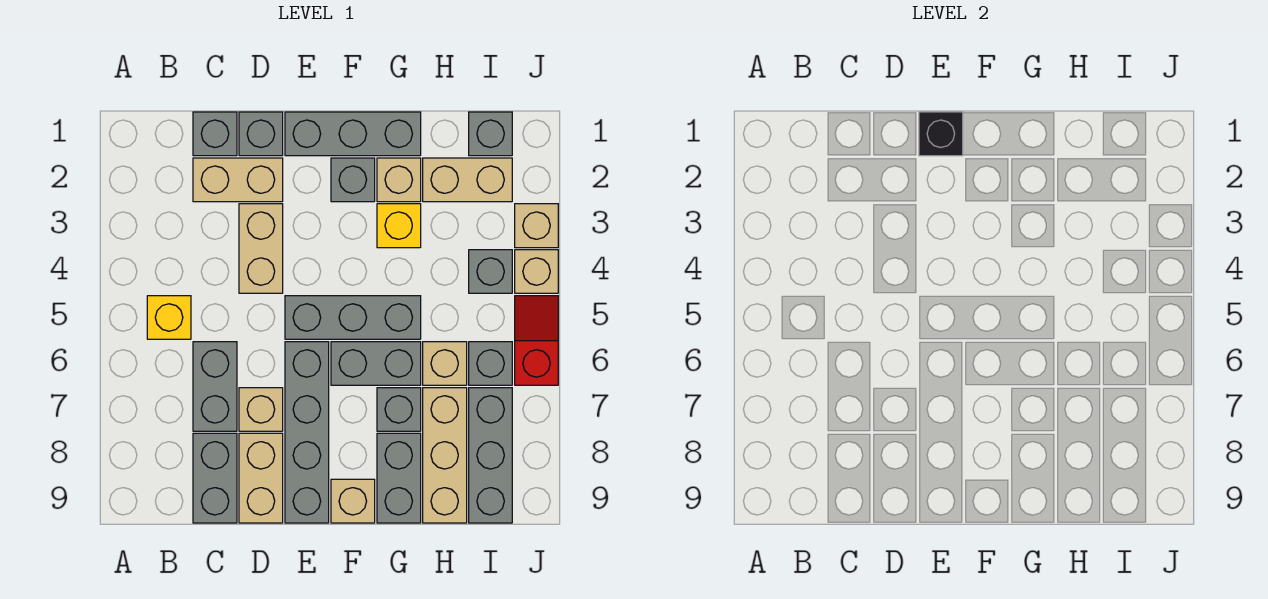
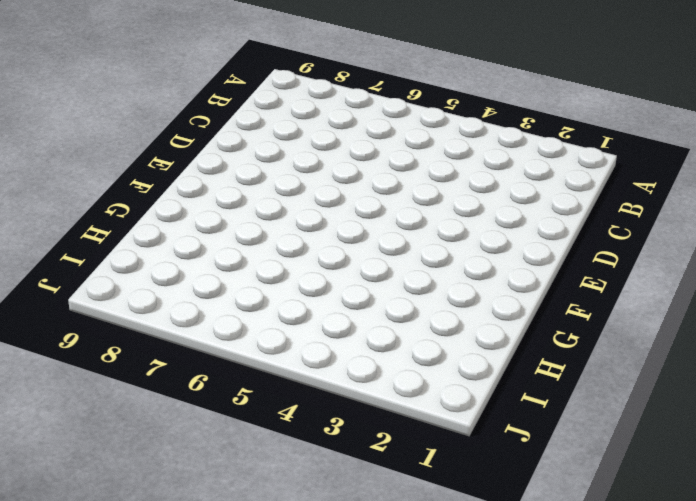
none -> yellow brick B5 level 1
none -> grey brick C1 level 1
none -> tan brick C2:D2 level 1
none -> grey brick C6:C7 level 1

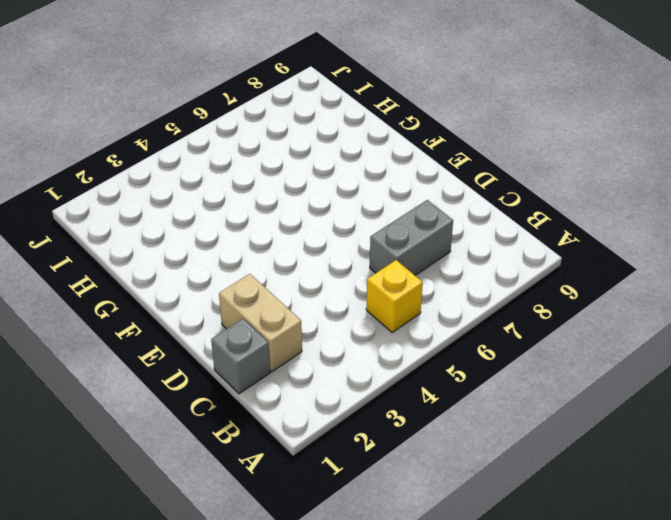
none -> grey brick C8:C9 level 1
none -> grey brick D1 level 1
none -> tan brick D3:D4 level 1
none -> tan brick D7 level 1

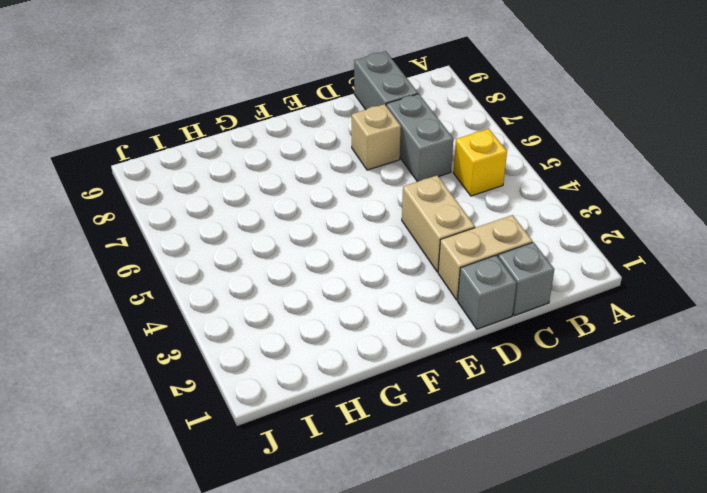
none -> tan brick D8:D9 level 1
none -> grey brick E1:G1 level 1
none -> grey brick E5:G5 level 1
none -> grey brick E6:E9 level 1

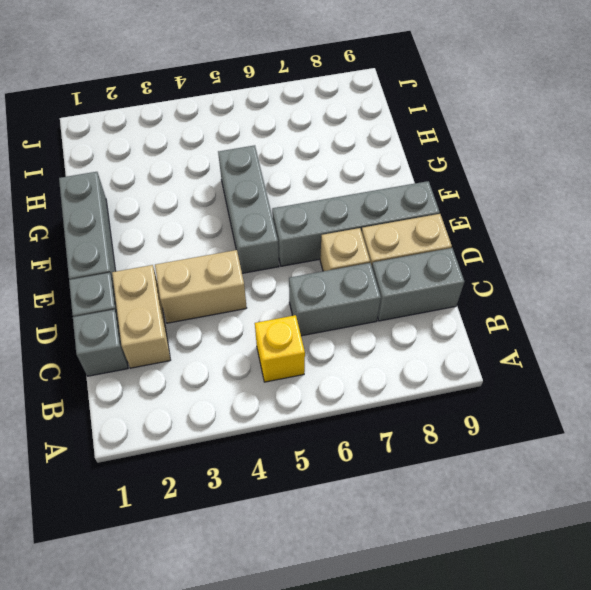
none -> grey brick F2 level 1
none -> grey brick F6:G6 level 1
none -> tan brick F9 level 1
none -> tan brick G2 level 1

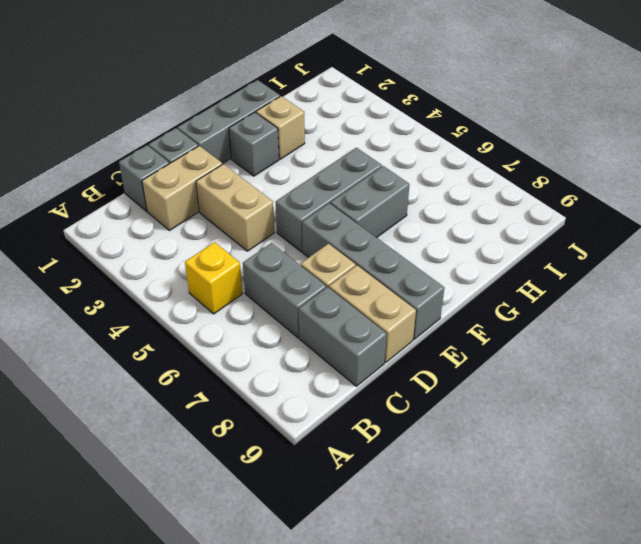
none -> tan brick F9 level 1
none -> yellow brick G3 level 1
none -> grey brick G7 level 1
none -> grey brick G8:G9 level 1

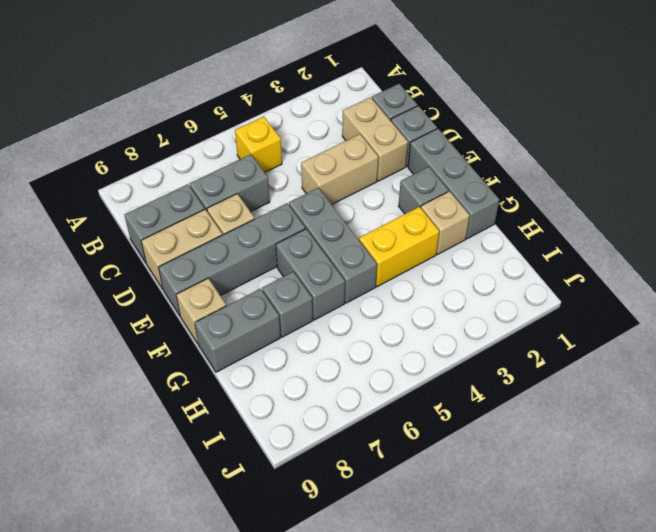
yellow brick G3:G4 level 1 -> yellow brick G3 level 1
none -> tan brick H2:I2 level 1
none -> tan brick H6 level 1
none -> tan brick H7:H9 level 1
none -> grey brick I1 level 1

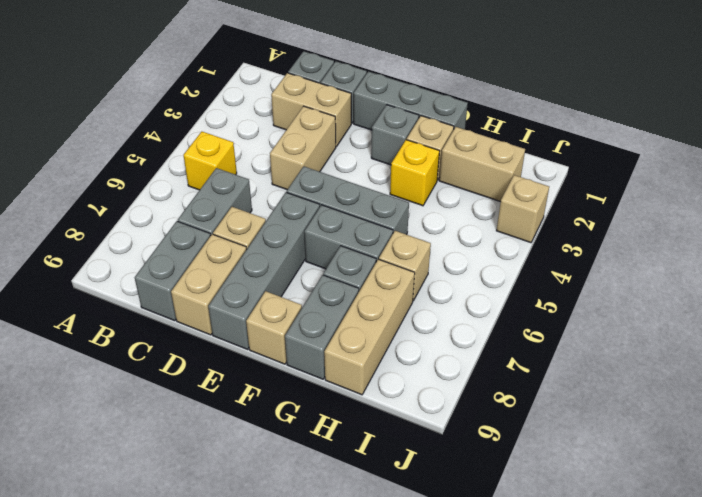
none -> grey brick I1 level 1
none -> grey brick I4 level 1
none -> grey brick I6 level 1
none -> grey brick I7:I9 level 1

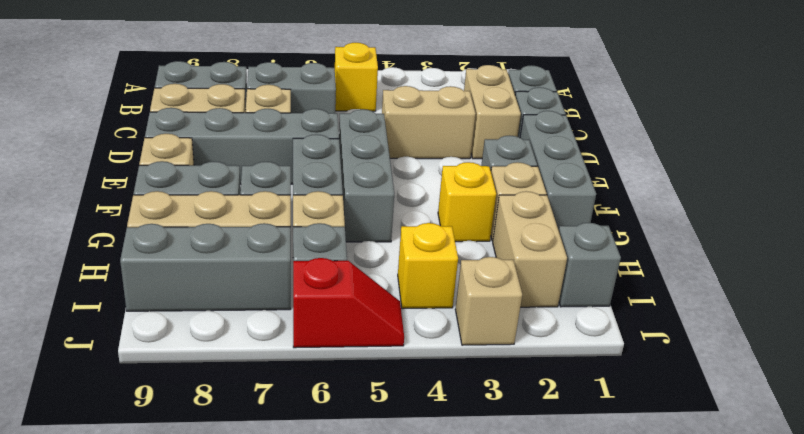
yellow brick I4 level 1 -> grey brick I4 level 1
none -> tan brick J4 level 1
none -> black brick E1 level 2

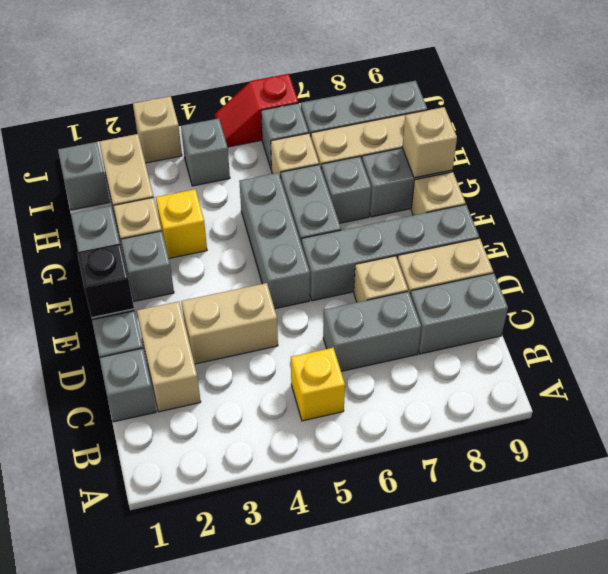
tan brick G9 level 2 -> tan brick J4 level 1

